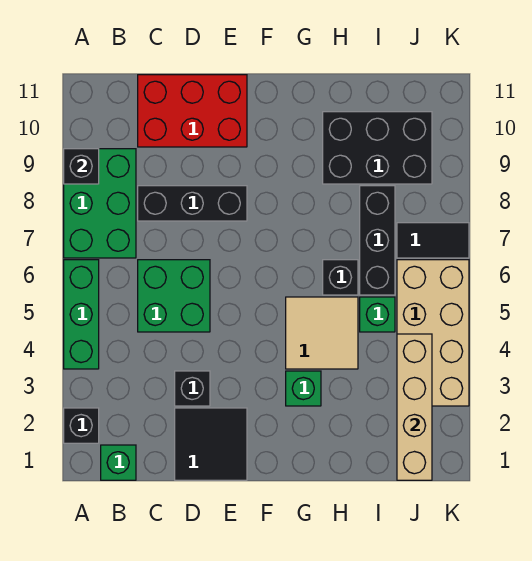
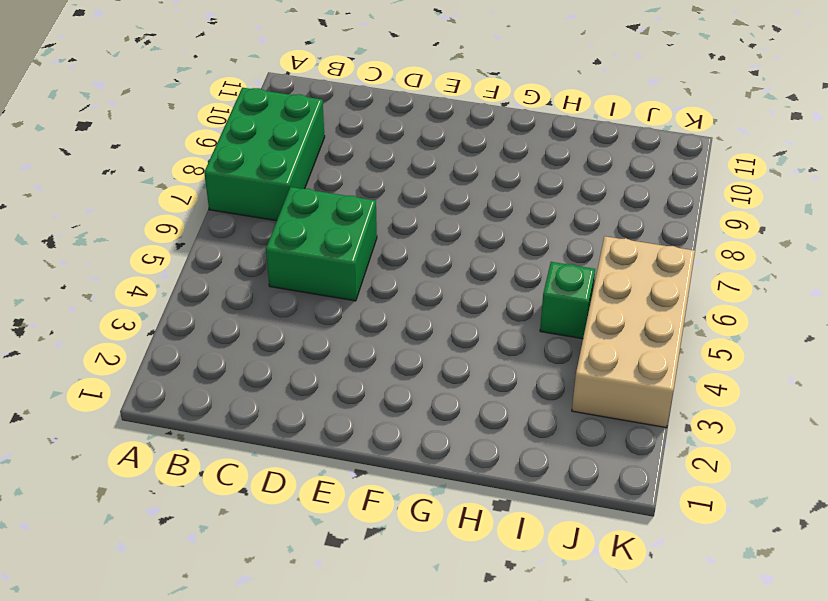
none -> black brick A2 level 1
none -> green brick A4:A6 level 1
none -> green brick B1 level 1

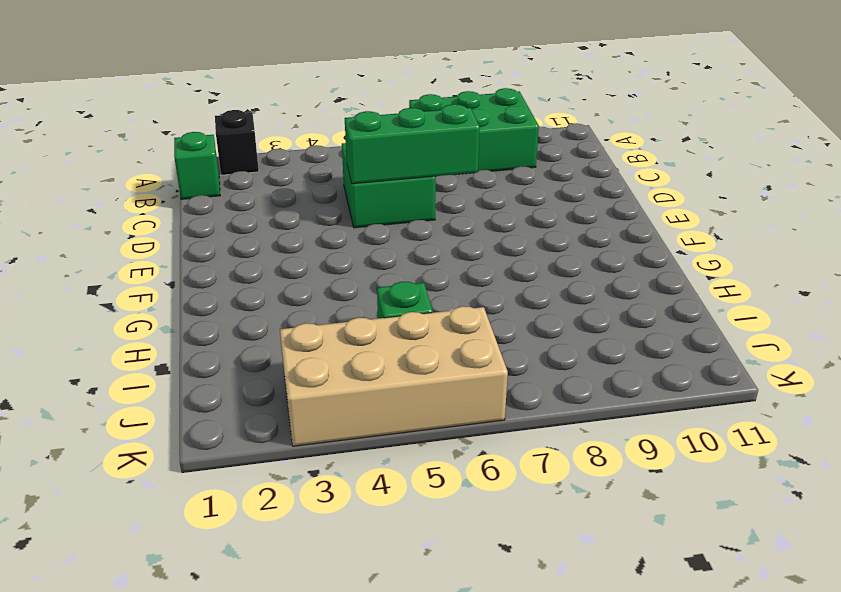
green brick D5:D7 level 2 -> green brick A4:A6 level 1
none -> black brick C8:E8 level 1
none -> red brick C10:E11 level 1
none -> black tile D1:E2 level 1

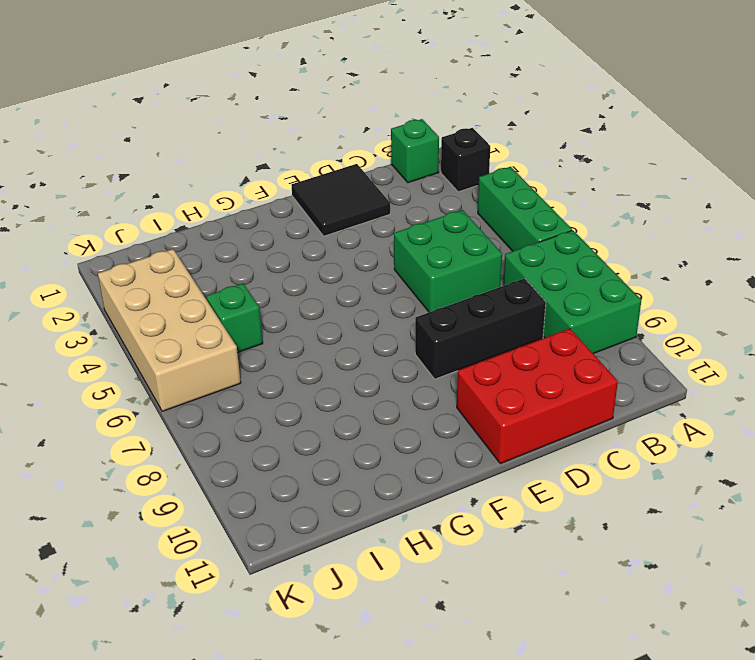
none -> black brick D3 level 1
none -> green brick G3 level 1
none -> tan tile G4:H5 level 1

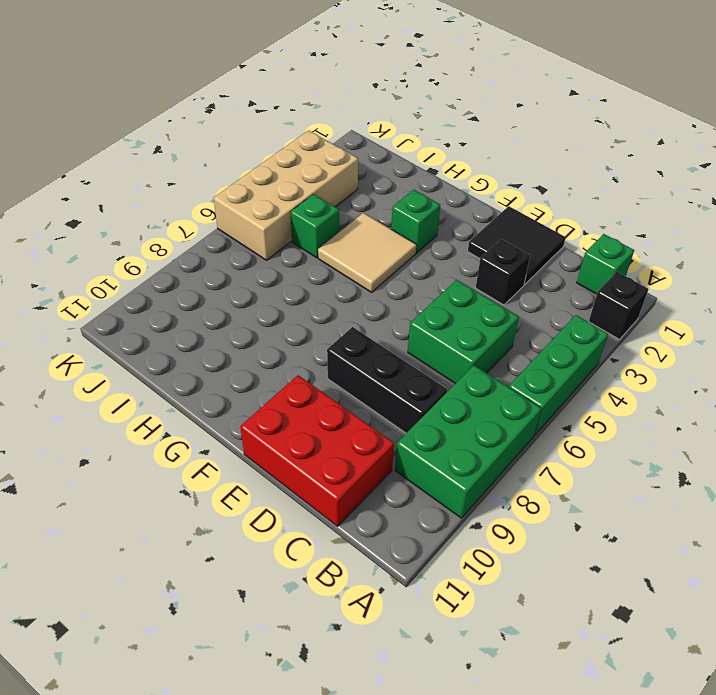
none -> black brick H6 level 1
none -> black brick H9:J10 level 1
none -> black brick I6:I8 level 1

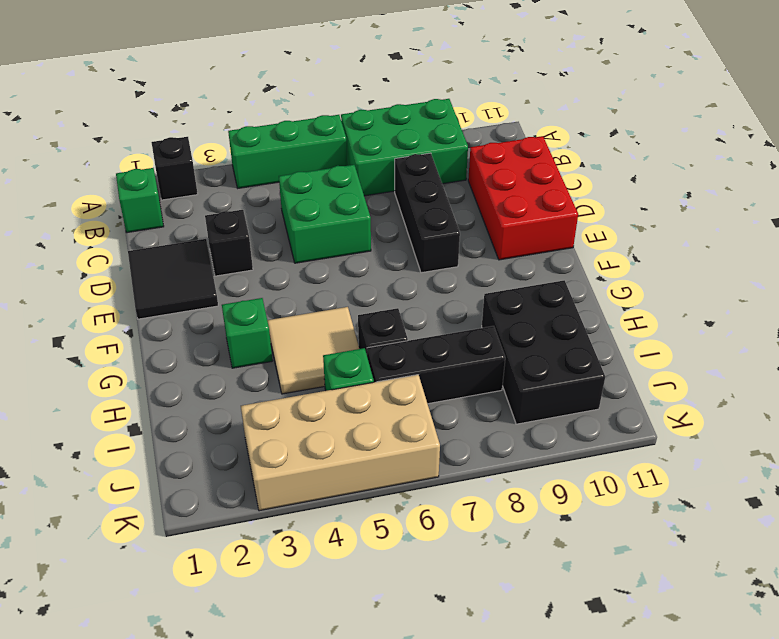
none -> black tile J7:K7 level 1
none -> black brick A9 level 2
none -> tan brick J1:J4 level 2

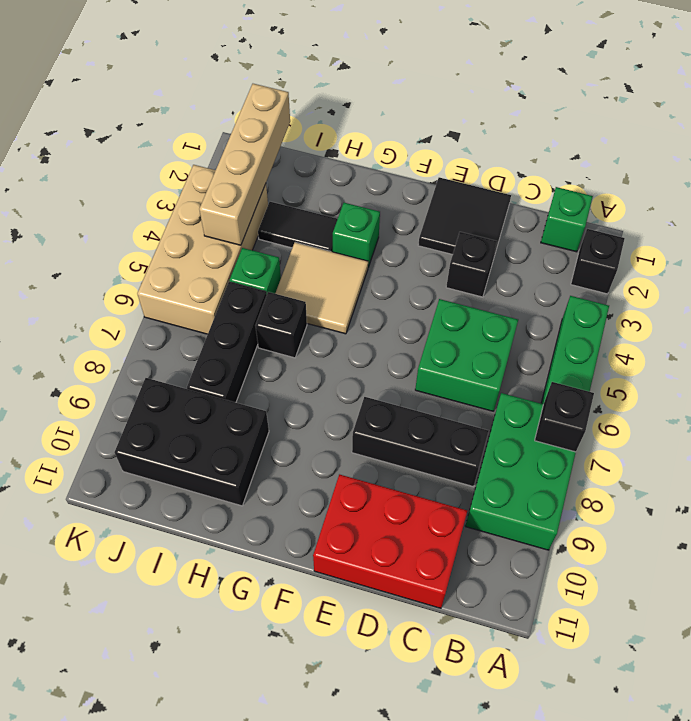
black brick A7 level 2 -> black brick A9 level 2
black tile H3:I3 level 1 -> black tile J7:K7 level 1

